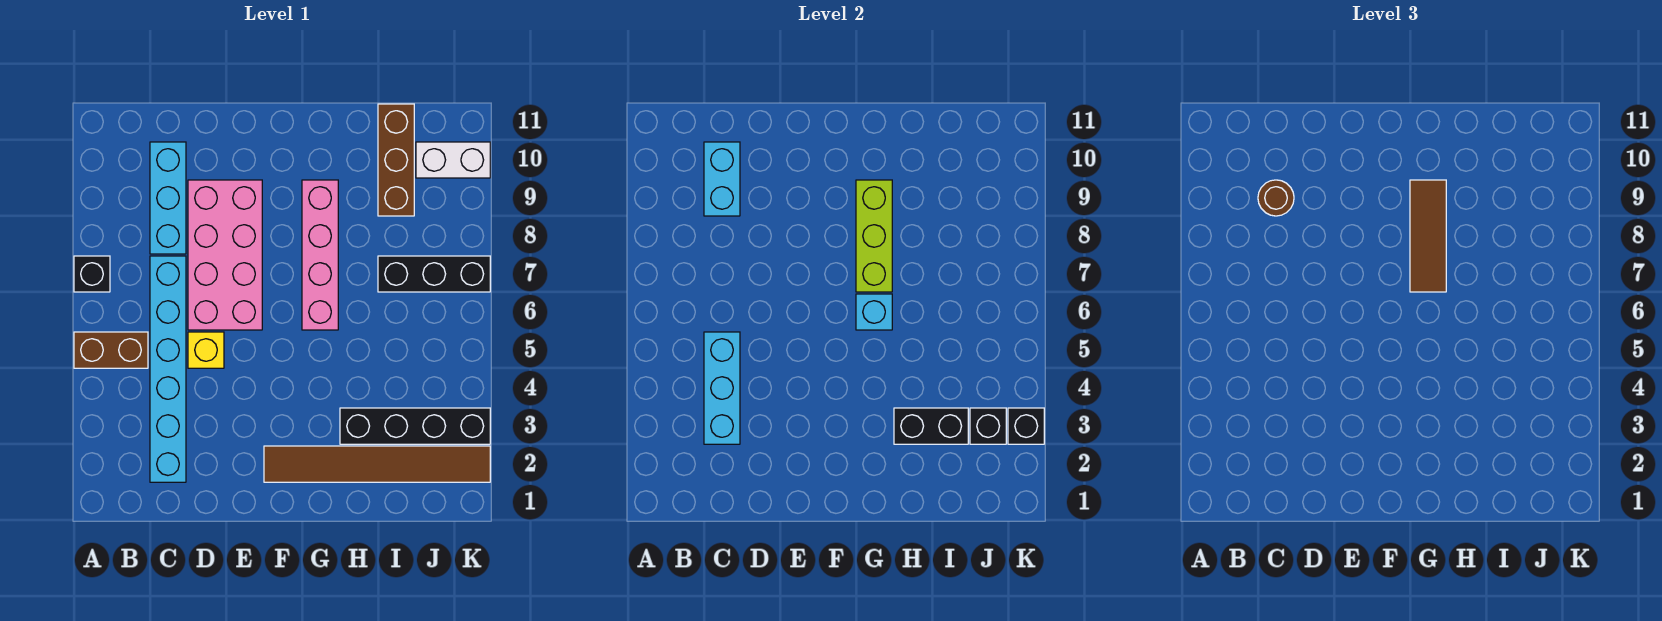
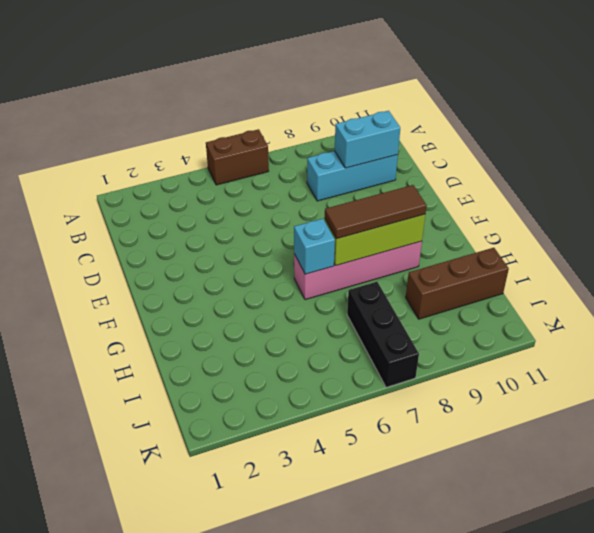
brown brick A5:A6 level 1 -> brown brick A5:B5 level 1
none -> black brick A7 level 1
none -> cyan brick C2:C7 level 1
none -> yellow brick D5 level 1

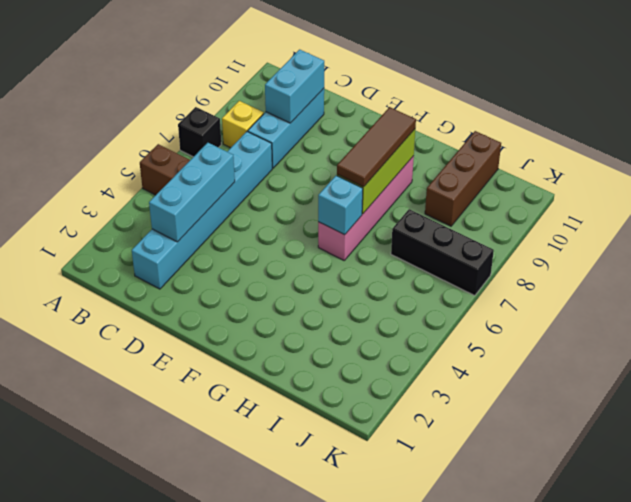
yellow brick B8 level 1 -> yellow brick D5 level 1
none -> pink brick D6:E9 level 1
none -> brown tile F2:K2 level 1
none -> black brick H3:K3 level 1

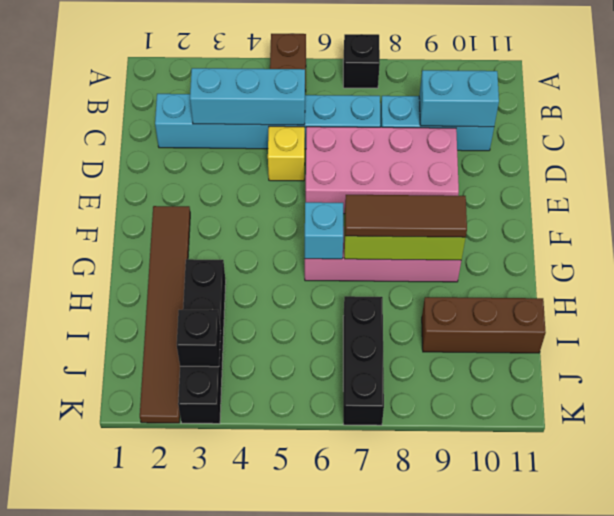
none -> white brick J10:K10 level 1
none -> black brick H3:I3 level 2
none -> black brick K3 level 2

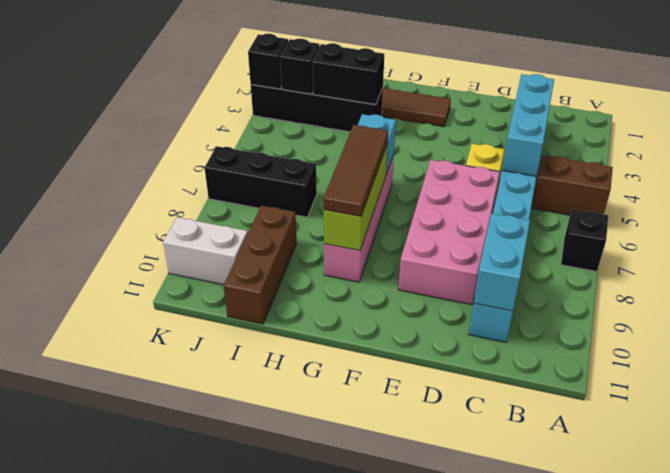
none -> brown round brick C9 level 3

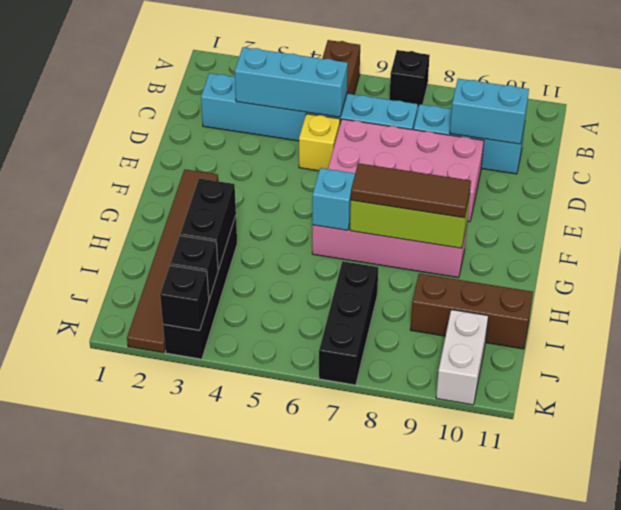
none -> brown round brick C9 level 3

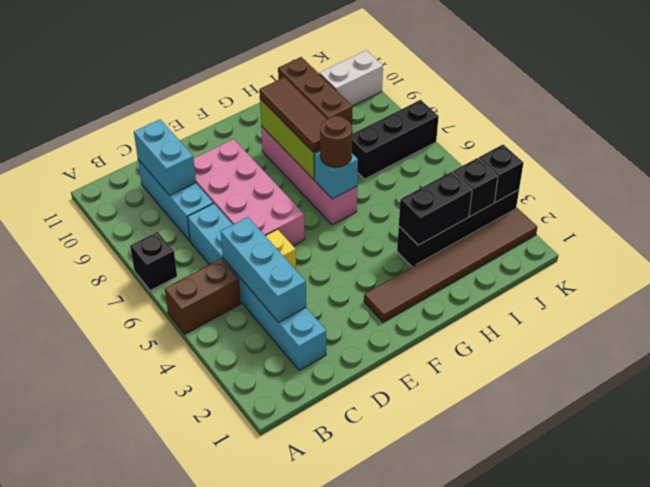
brown round brick G6 level 3 -> brown round brick C9 level 3

